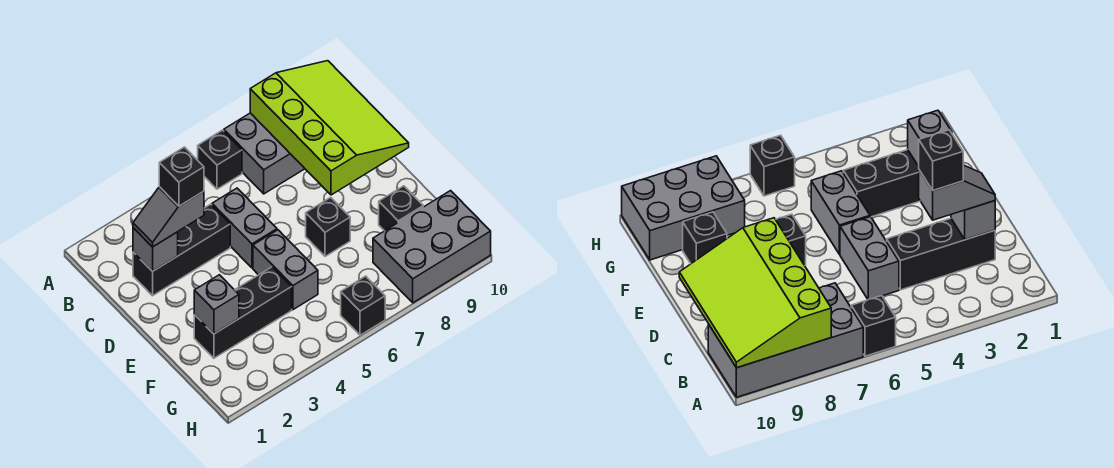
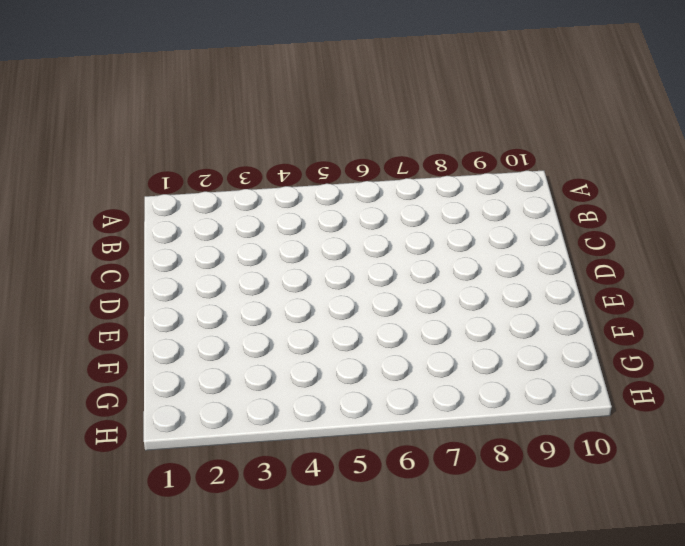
none -> black brick A6 level 1
none -> grey brick A7:B10 level 1
none -> black brick C2:C4 level 1

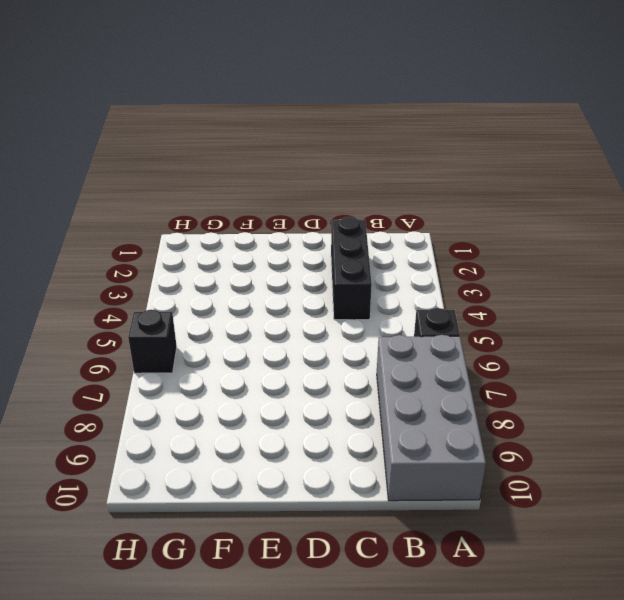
none -> grey brick C5:D5 level 1
none -> grey brick E5:F5 level 1
none -> black brick E7 level 1

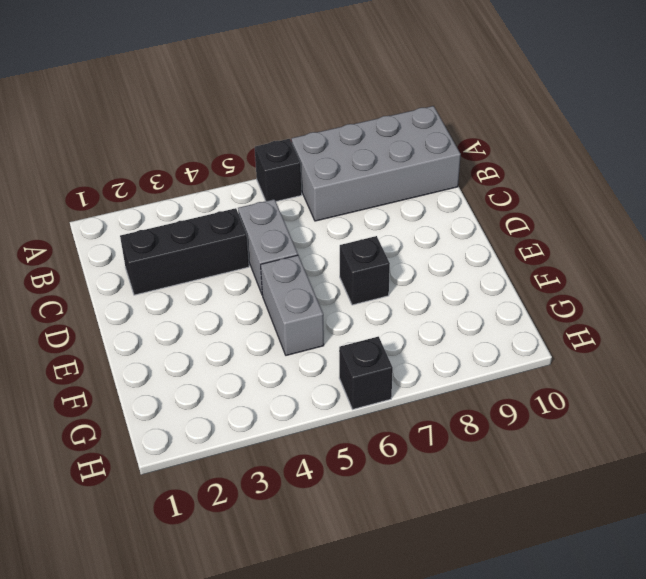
none -> black brick F2:F4 level 1
none -> black brick F9 level 1
none -> grey brick G8:H10 level 1

